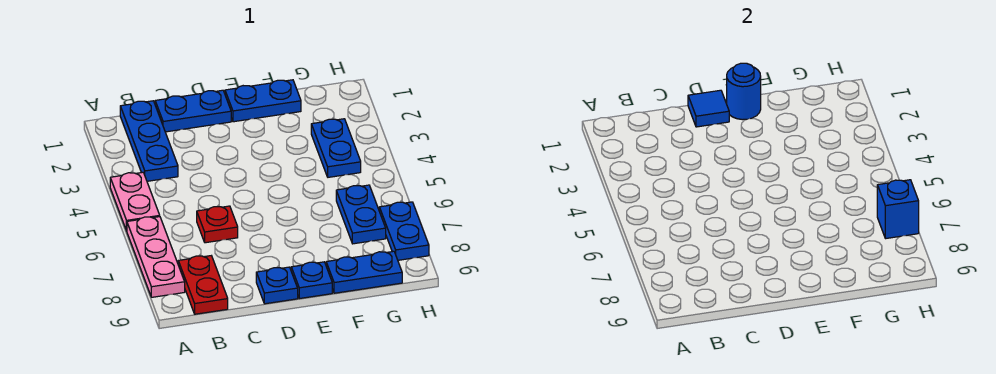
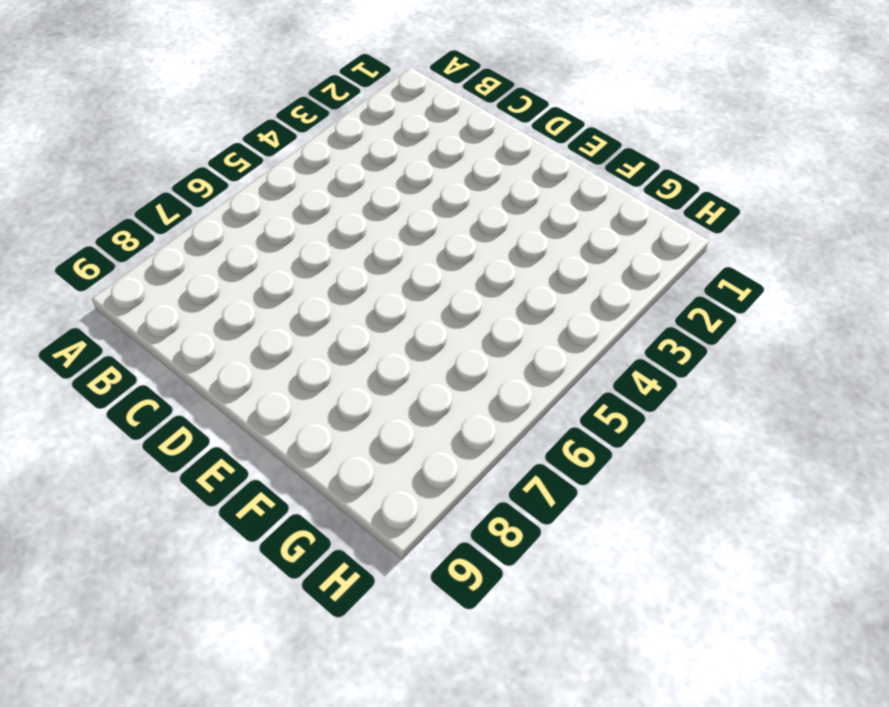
none -> pink plate A4:A5 level 1
none -> pink plate A6:A8 level 1
none -> blue plate B1:B3 level 1

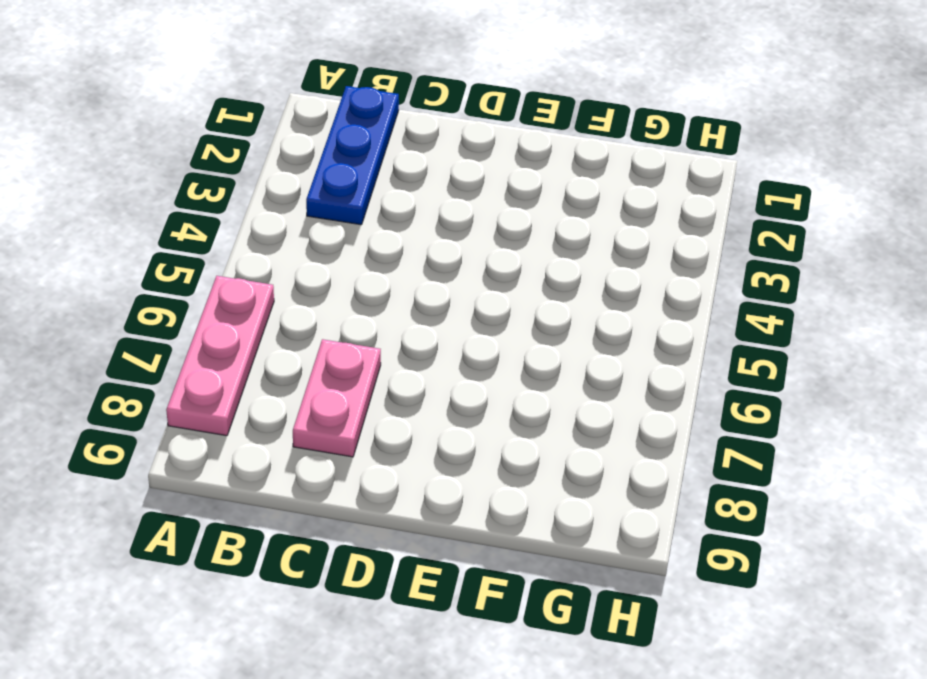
pink plate C7:C8 level 1 -> pink plate A4:A5 level 1
none -> red plate B8:B9 level 1
none -> blue plate C1:D1 level 1
none -> red plate C6 level 1

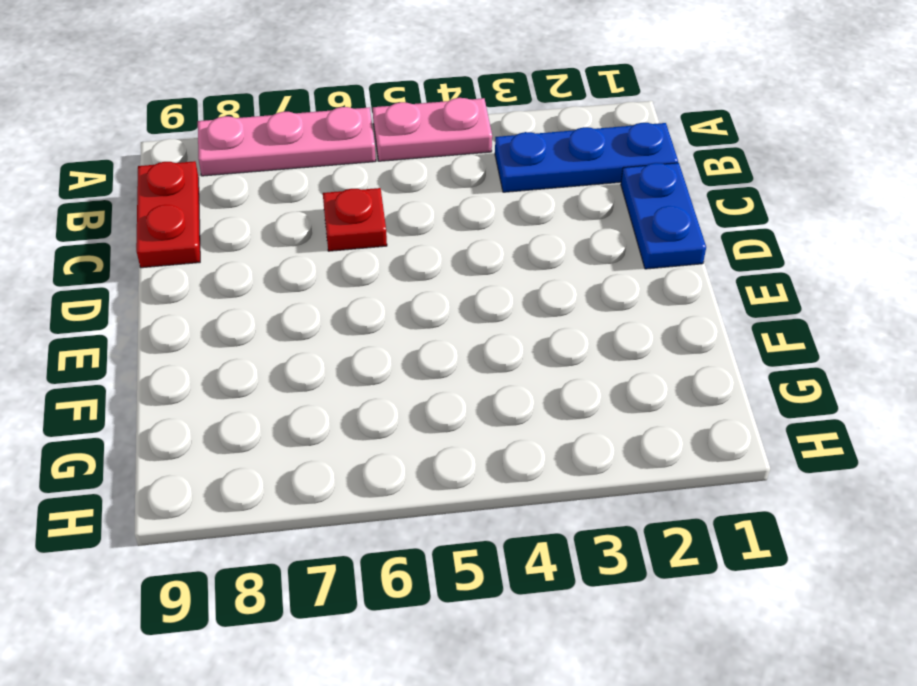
red plate B9:C9 level 1 -> red plate B8:B9 level 1
none -> blue plate D9 level 1
none -> blue plate E1:F1 level 1
none -> blue plate E9 level 1

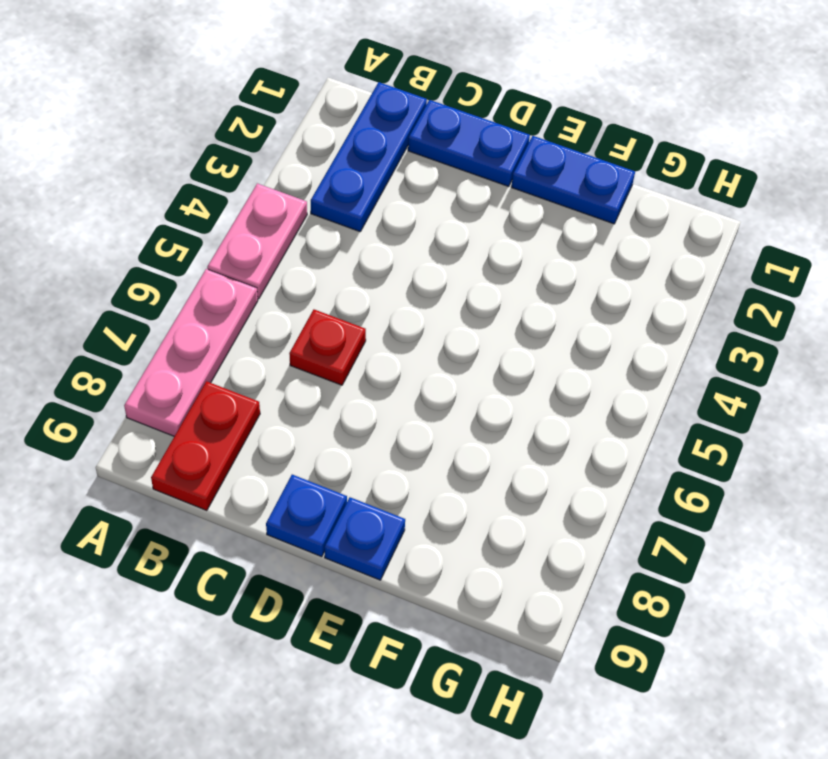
none -> blue plate F9:G9 level 1
none -> blue plate G3:G4 level 1
none -> blue plate G6:G7 level 1

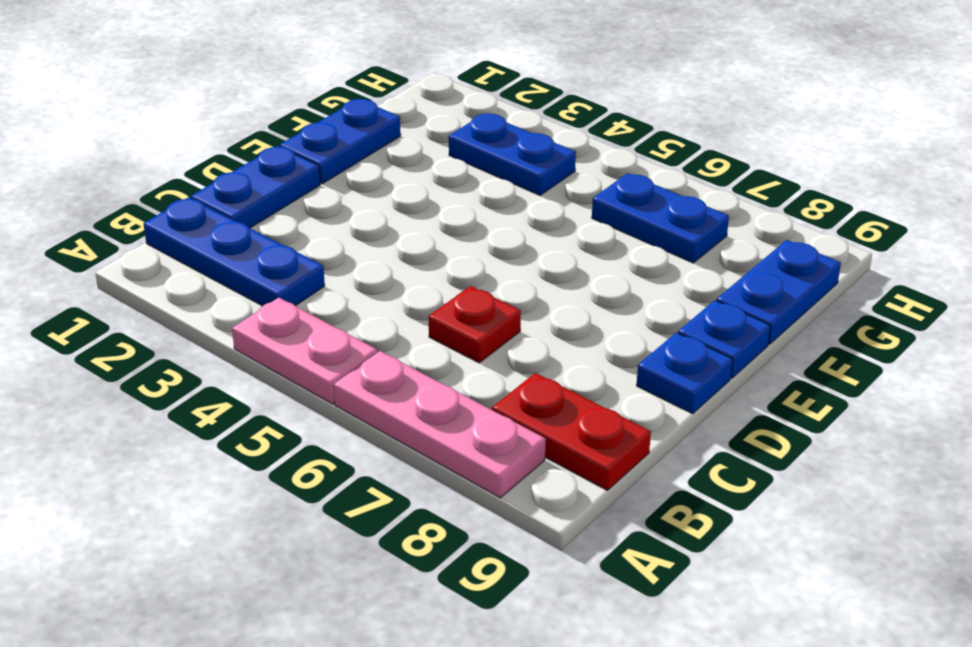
none -> blue plate H7:H8 level 1
none -> blue tile D1 level 2
none -> blue round brick E1 level 2

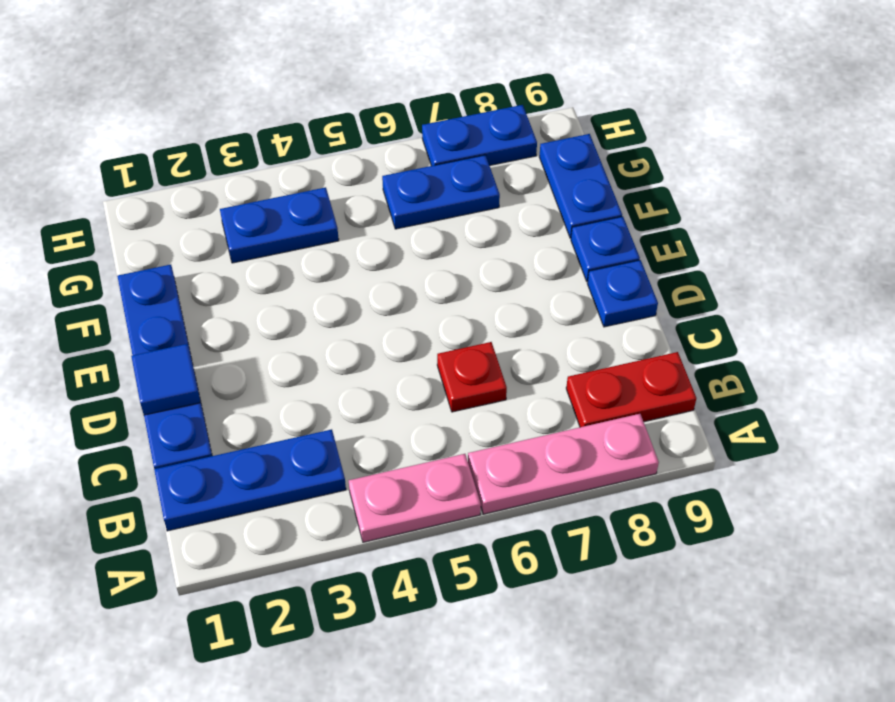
none -> blue round brick E1 level 2
none -> blue brick H7 level 2

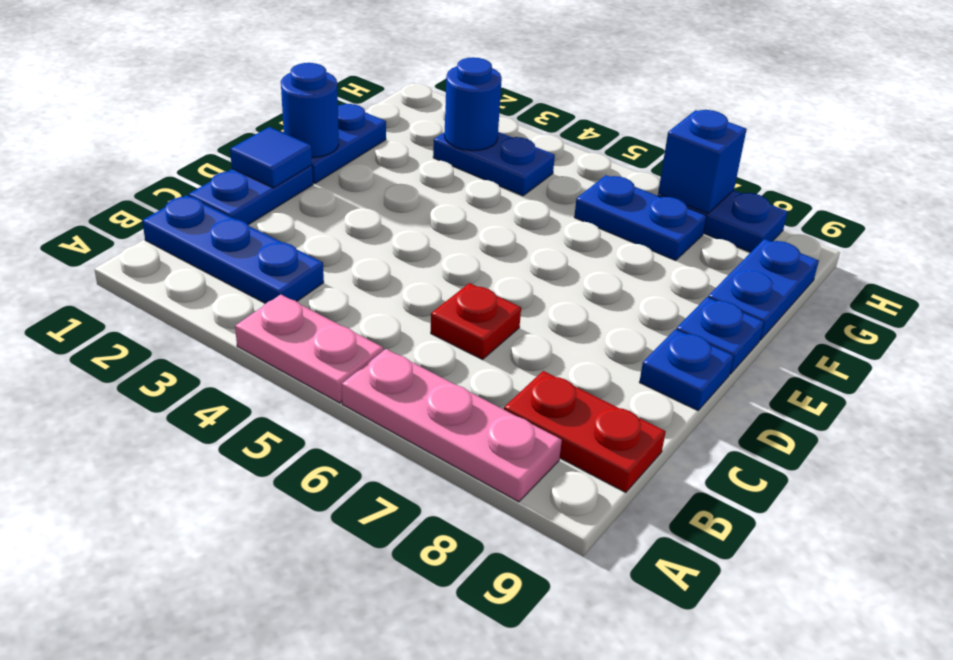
blue round brick G3 level 2 -> none

